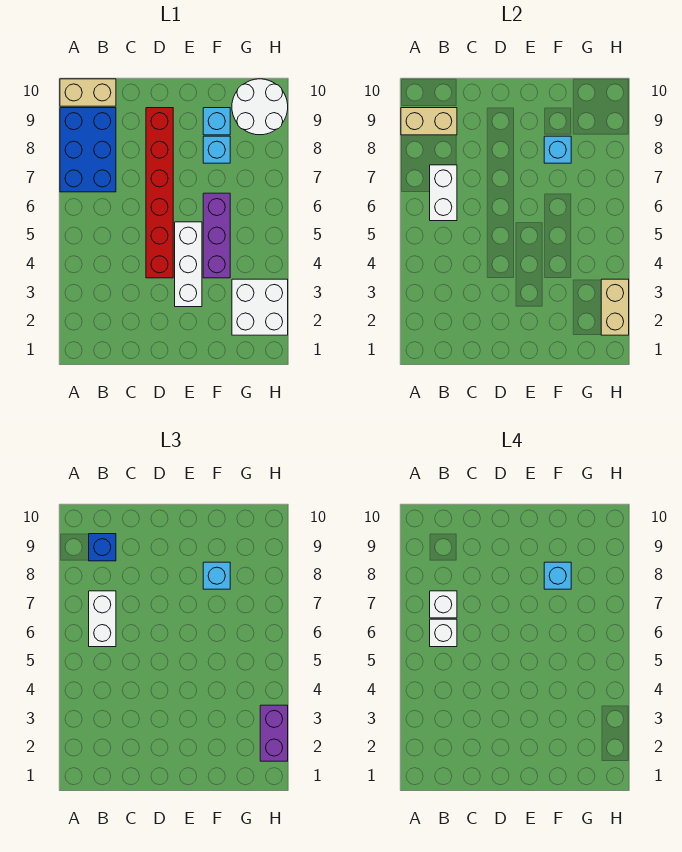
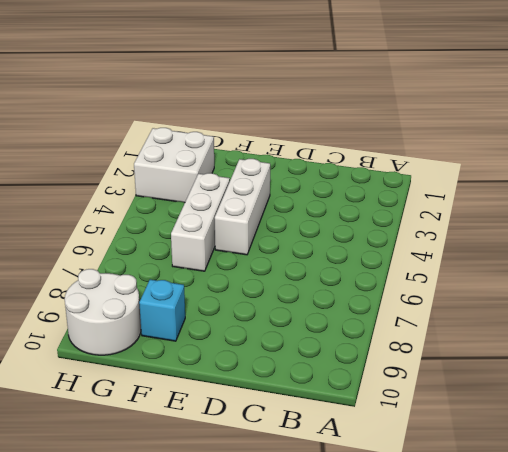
white brick F4:F6 level 1 -> purple brick F4:F6 level 1
none -> blue brick A7:B9 level 1
none -> tan brick A10:B10 level 1
none -> red brick D4:D9 level 1

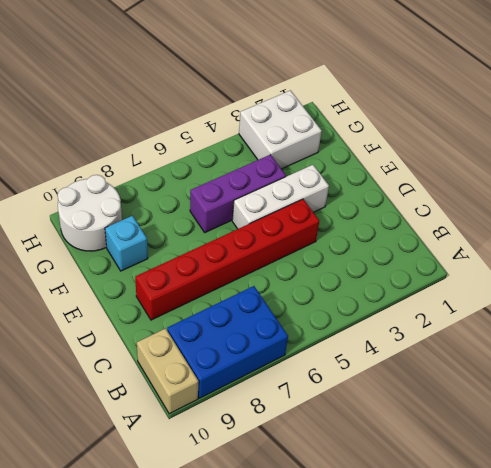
none -> cyan brick F8 level 1
none -> tan brick A9:B9 level 2
none -> white brick B6:B7 level 2

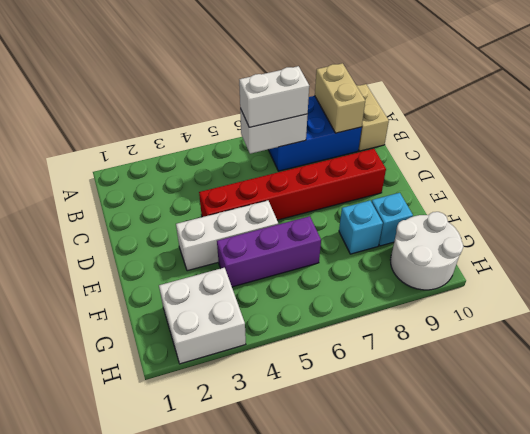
none -> cyan brick F8 level 2
none -> tan brick H2:H3 level 2
none -> blue brick B9 level 3

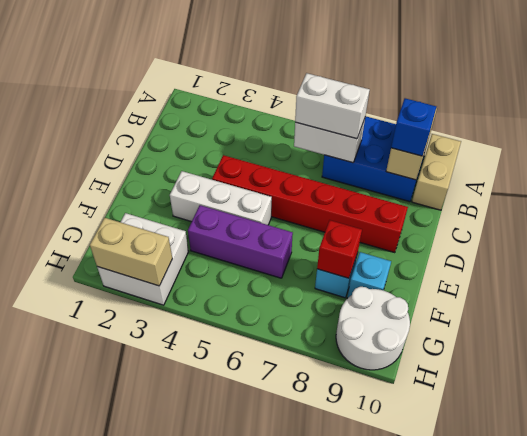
red brick F8 level 2 -> cyan brick F8 level 2
none -> cyan brick F8 level 3
none -> purple brick H2:H3 level 3
none -> white brick B6 level 4

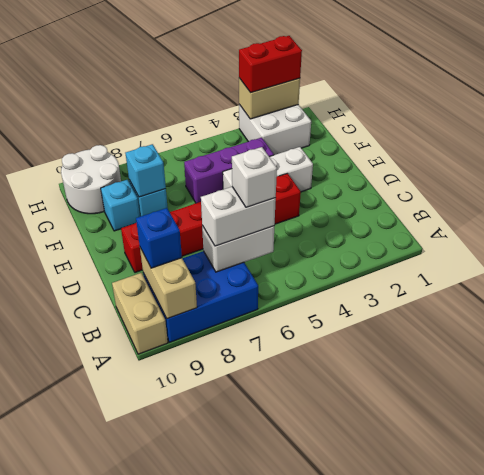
red brick H2:H3 level 3 -> purple brick H2:H3 level 3
none -> cyan brick F8 level 3
none -> white brick B7 level 4
none -> cyan brick F8 level 4

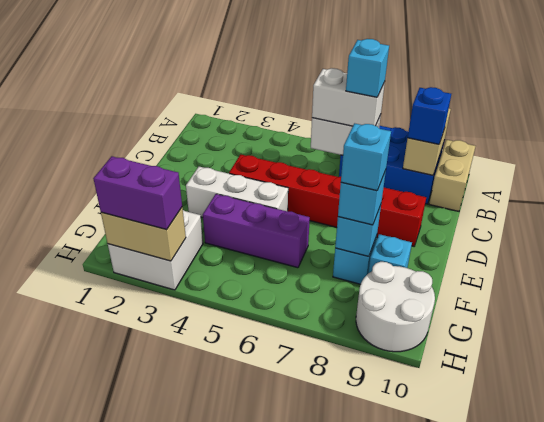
cyan brick B7 level 4 -> white brick B7 level 4
none -> white brick B6 level 4

